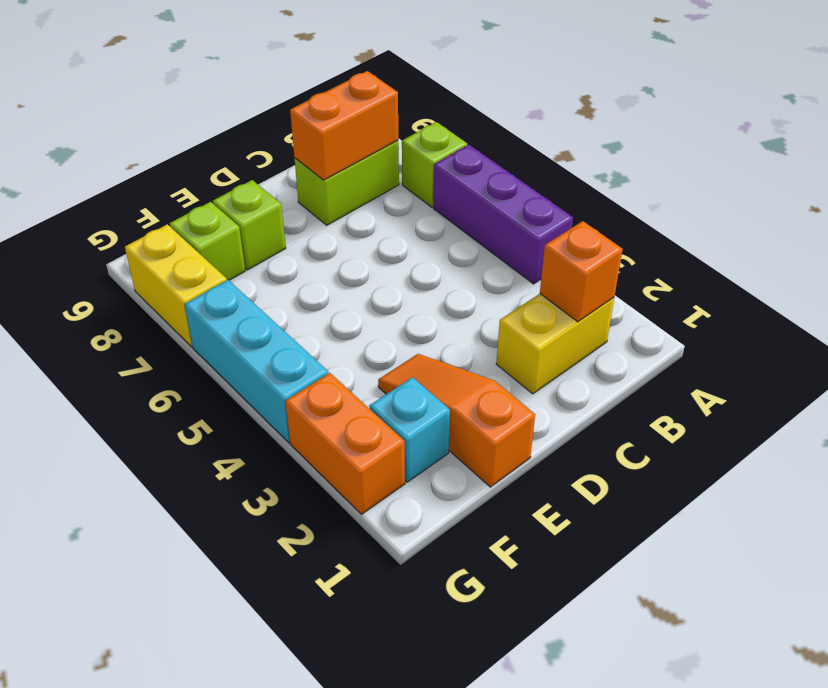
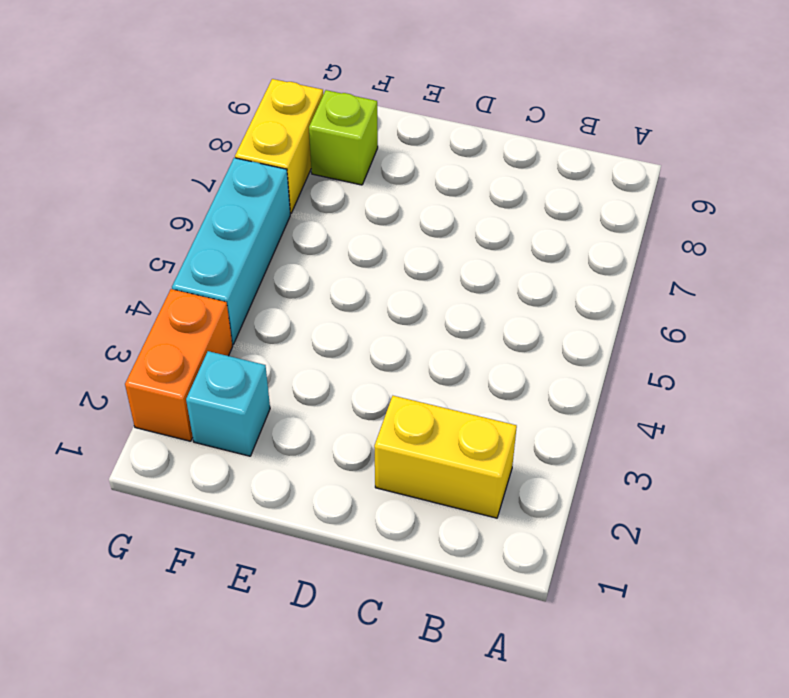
none -> purple brick A4:A6 level 1
none -> lime brick A7 level 1
none -> lime brick B8:C8 level 1

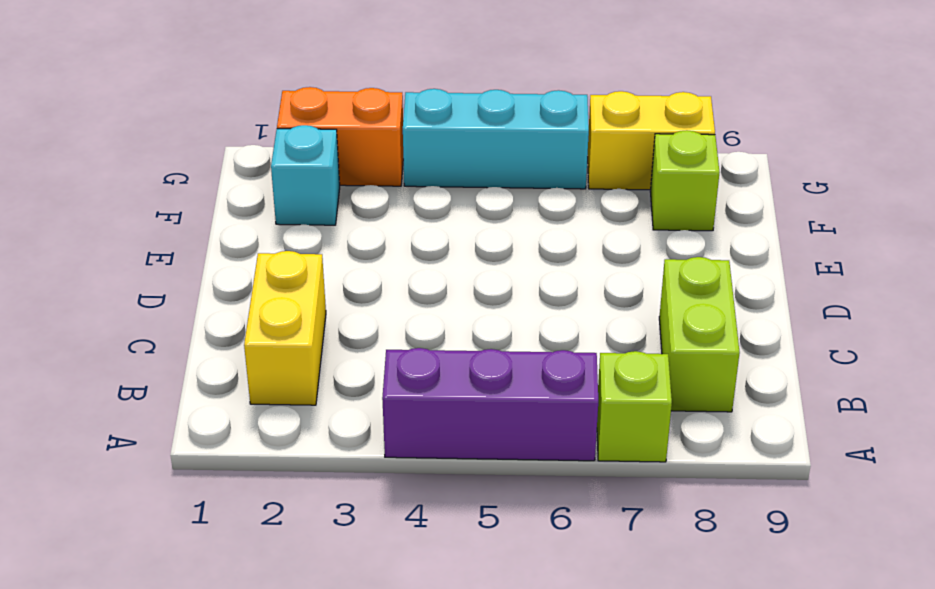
none -> orange slope E1:E3 level 1 top 1
none -> lime brick E8 level 1
none -> orange brick B2 level 2

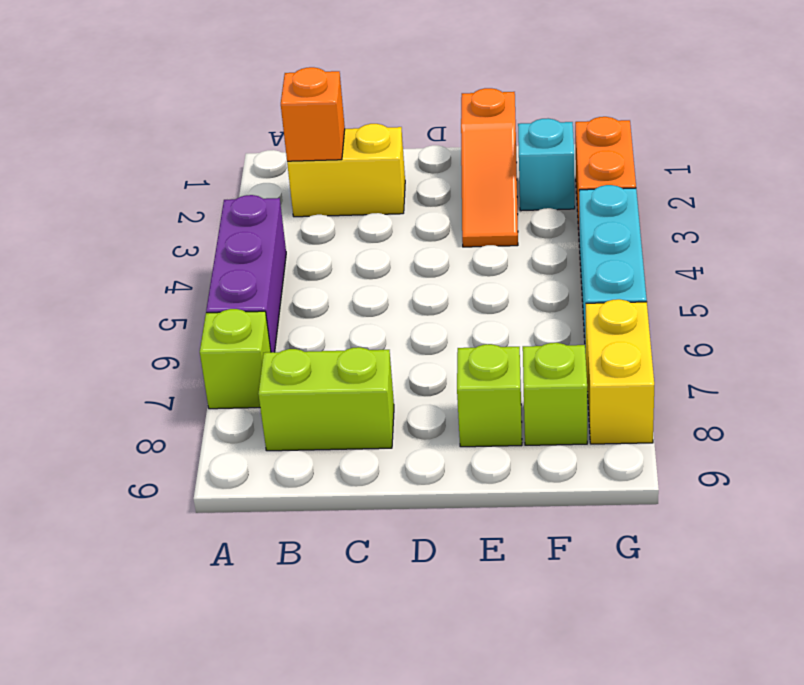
none -> orange brick B8:C8 level 2

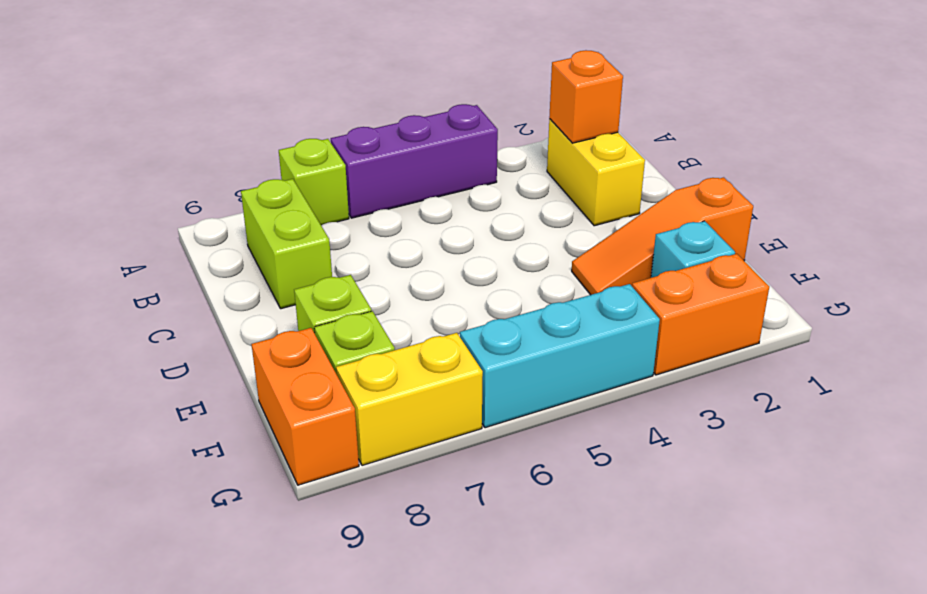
orange brick F9:G9 level 1 -> orange brick B8:C8 level 2

